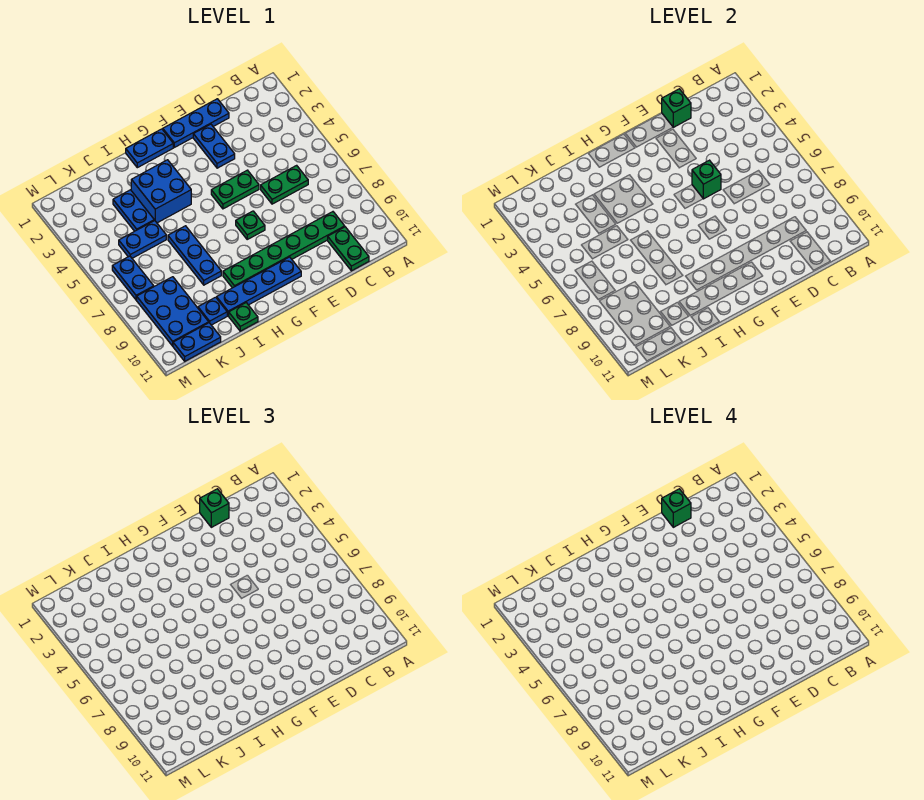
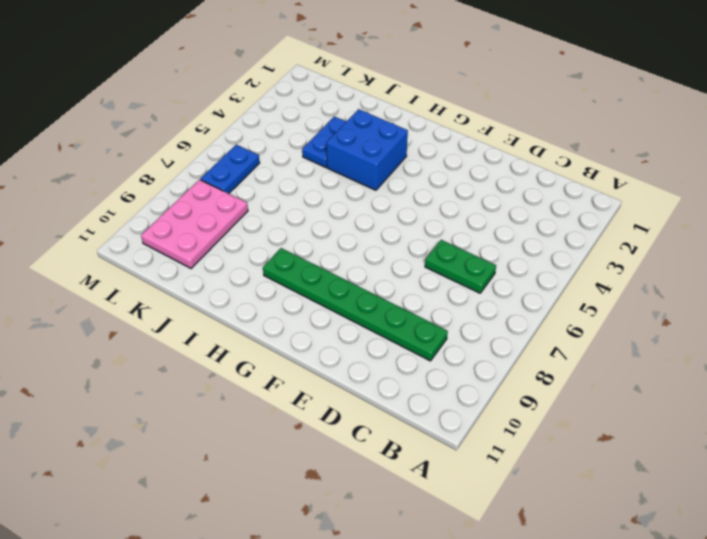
pink plate K8:L10 level 1 -> blue plate K8:L10 level 1
none -> green plate C10:C11 level 1
none -> blue plate D1:F1 level 1
none -> blue plate E2:E3 level 1

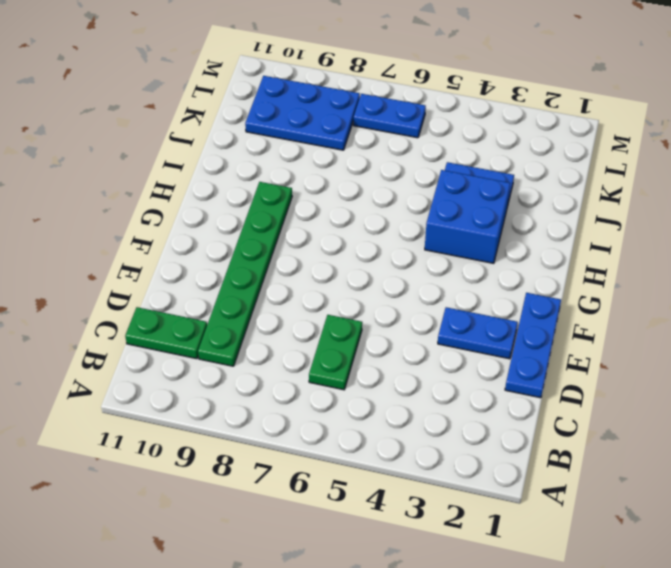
none -> green plate E5:F5 level 1
none -> green plate F7 level 1
none -> blue plate F10:I10 level 1

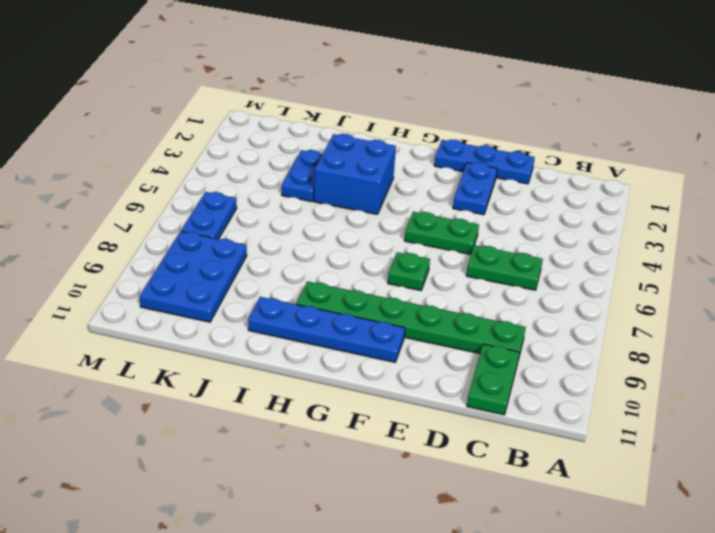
none -> blue plate G1:H1 level 1
none -> blue plate I6:I8 level 1
none -> green plate I11 level 1

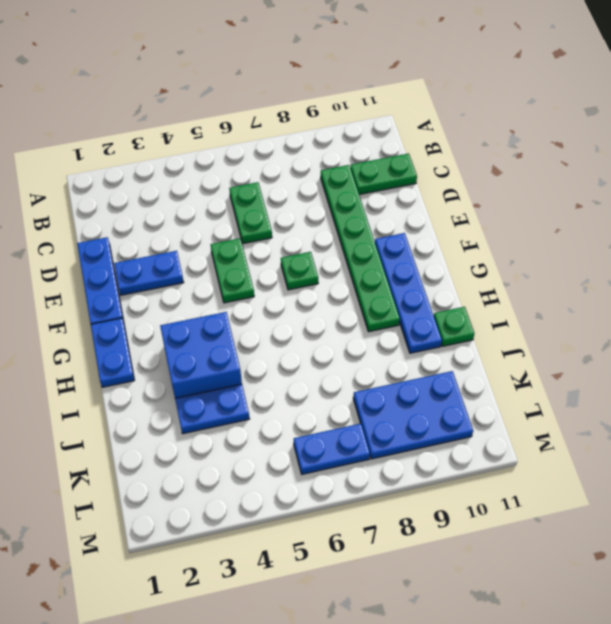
none -> blue plate I6:I8 level 1
none -> blue plate J5:K5 level 1
none -> blue plate J10 level 1

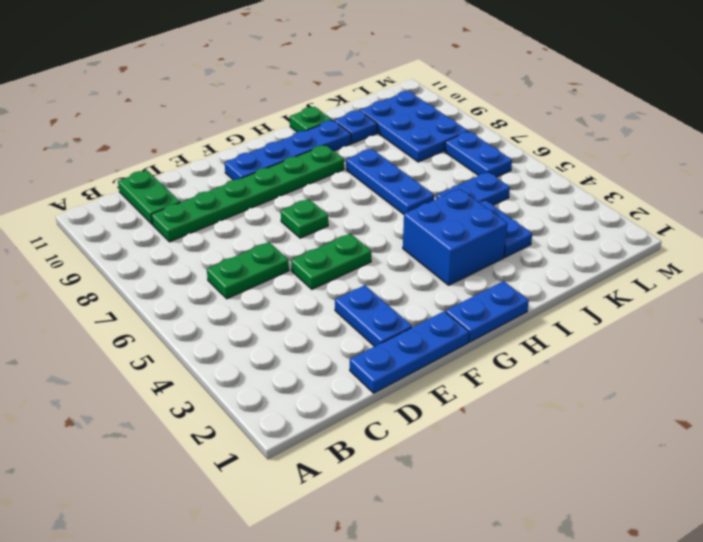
none -> blue plate K11:L11 level 1
none -> green brick D1 level 2
none -> green brick E5 level 2

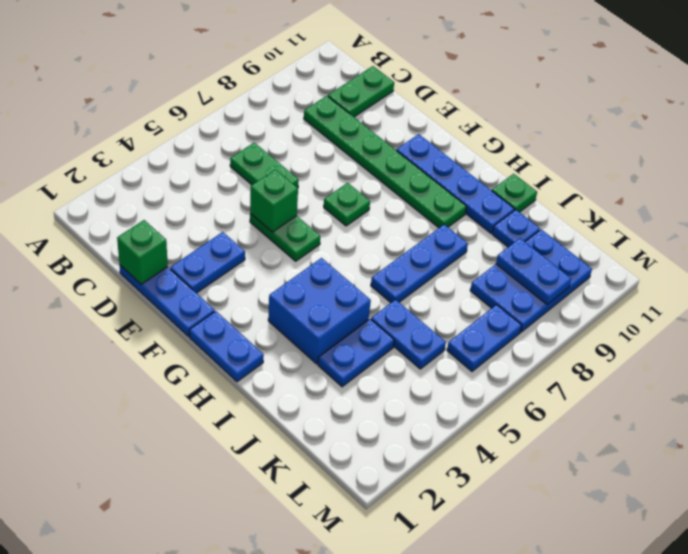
blue plate K9:L9 level 2 -> blue plate K11:L11 level 1
none -> green brick D1 level 3
none -> green brick D1 level 4

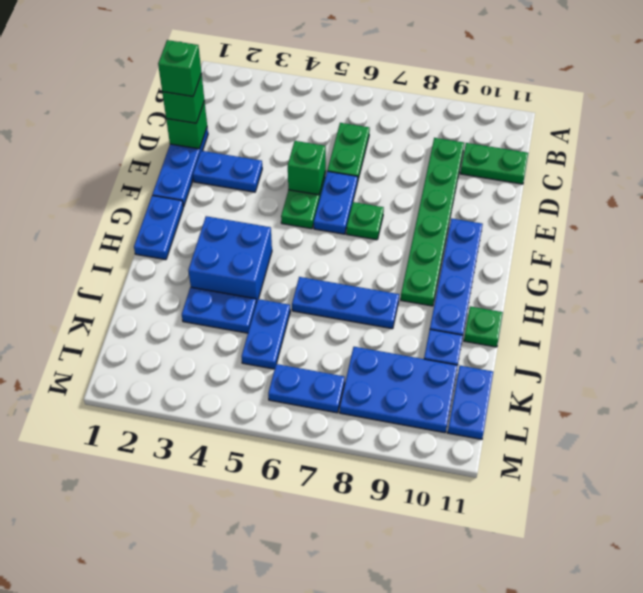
blue plate E6:F6 level 1 -> none

